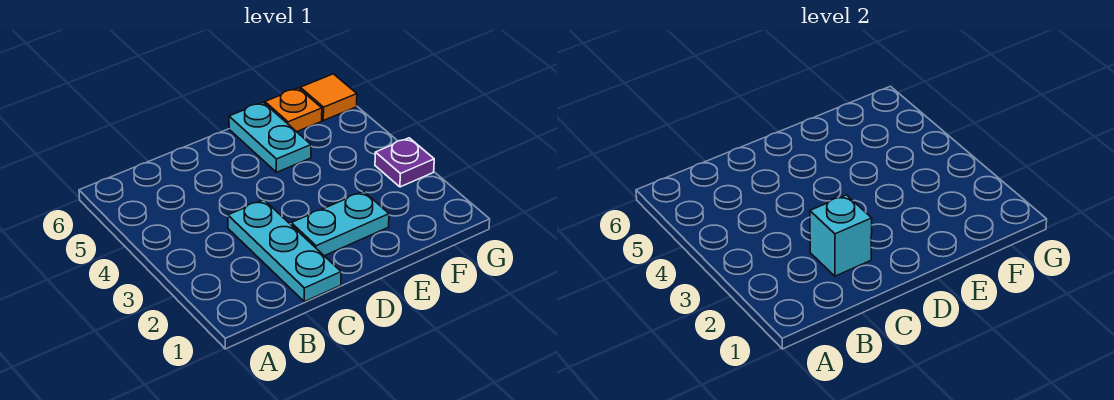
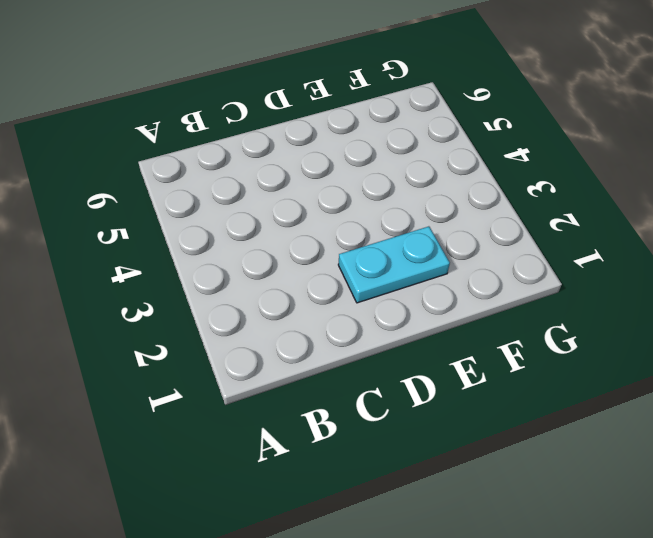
none -> cyan plate C1:C3 level 1
none -> cyan plate E5:E6 level 1

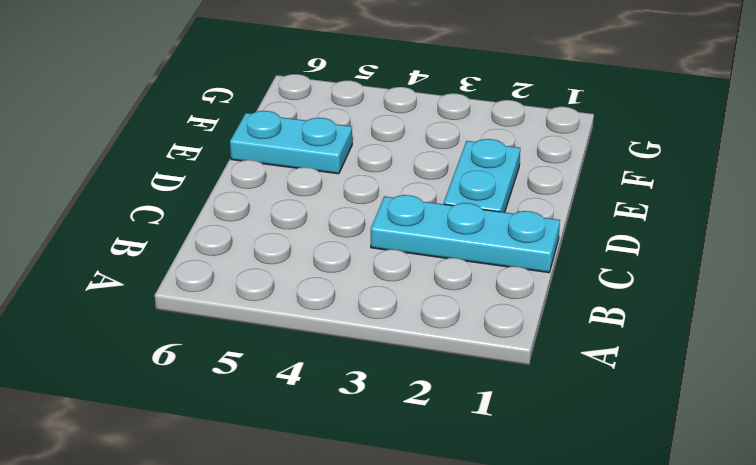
none -> orange plate F6 level 1
none -> purple plate G3 level 1

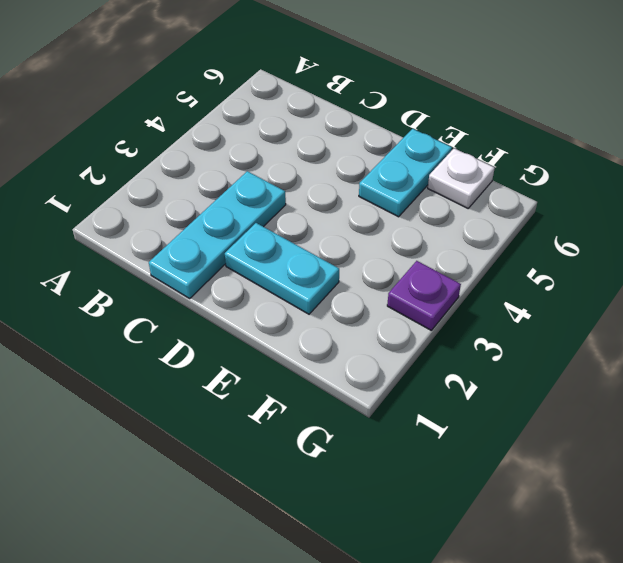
white plate F6 level 1 -> orange plate F6 level 1
none -> orange tile G6 level 1
none -> cyan brick C2 level 2

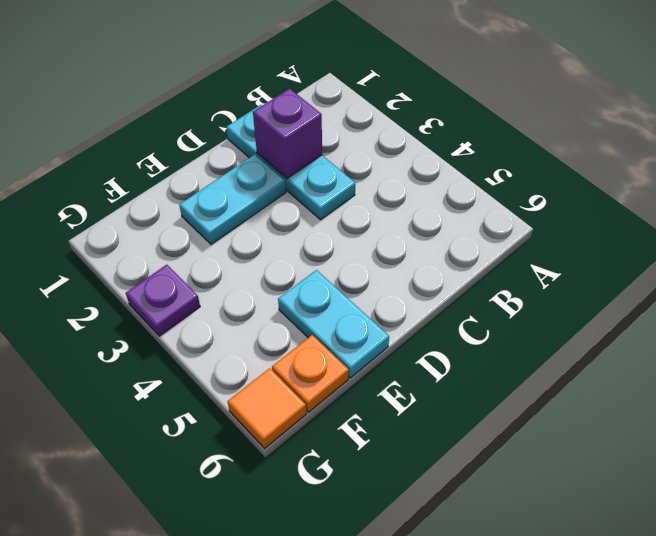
purple brick C2 level 2 -> cyan brick C2 level 2

